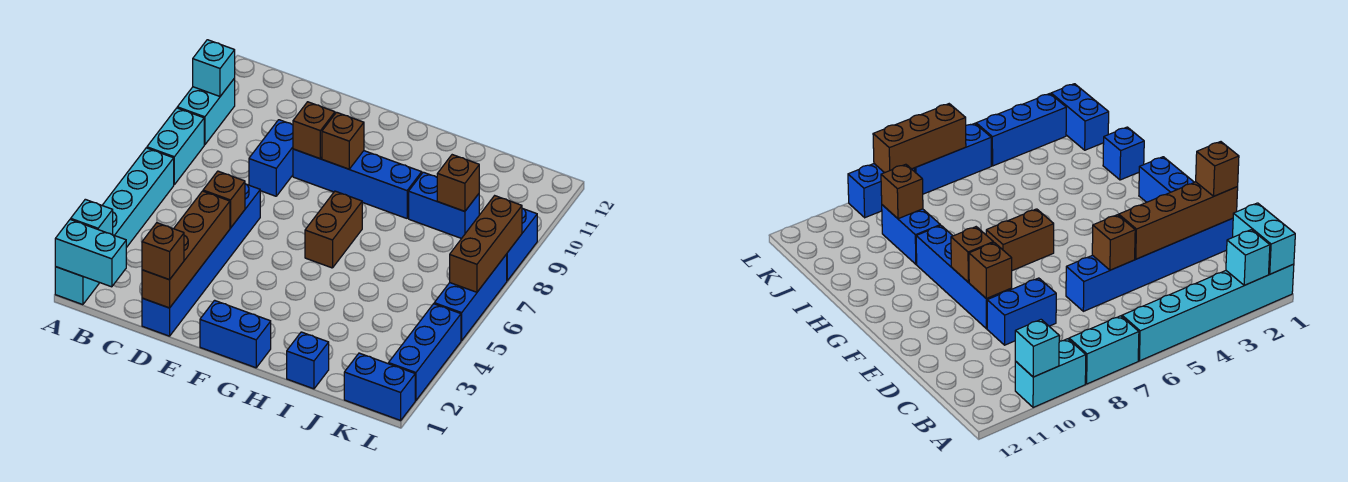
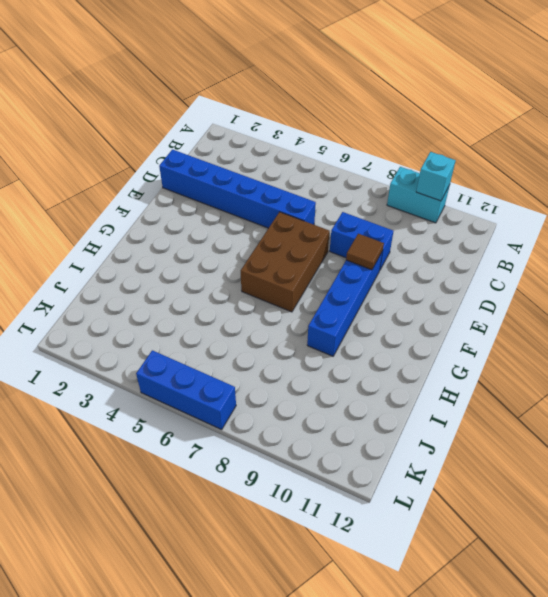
brown brick E6:G7 level 1 -> brown brick G6:G7 level 1
brown tile E9 level 2 -> brown brick E9 level 2
none -> cyan brick A1:A6 level 1
none -> cyan brick A7:A8 level 1
none -> blue brick F1:G1 level 1

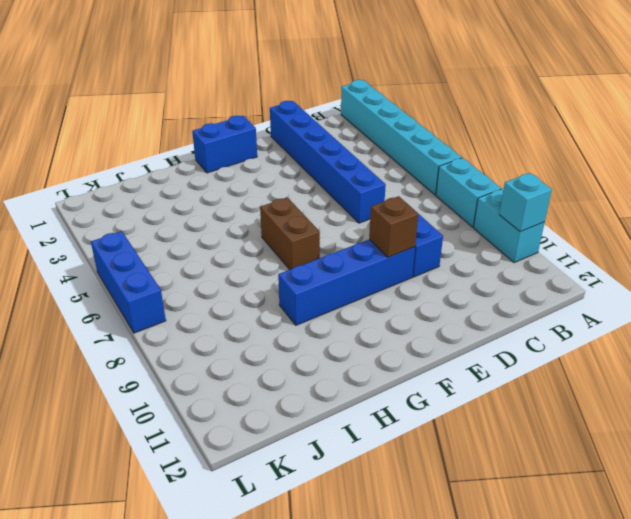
none -> blue brick I1 level 1
none -> blue brick I9:J9 level 1
none -> blue brick K1:L1 level 1

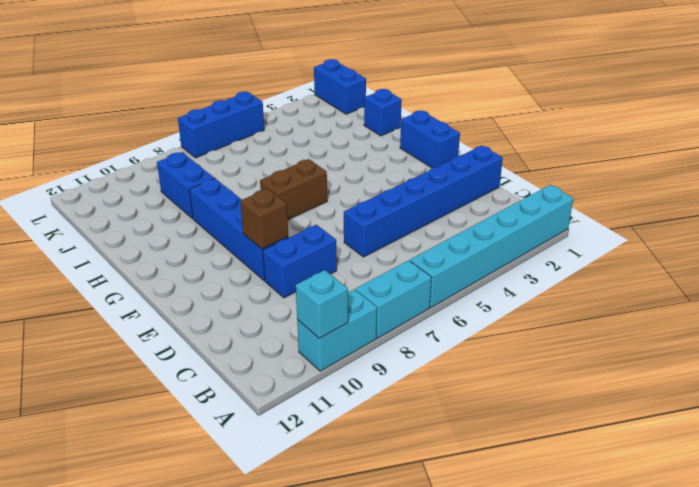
none -> blue brick L2:L4 level 1
none -> blue brick L8:L9 level 1
none -> cyan brick A1:B1 level 2

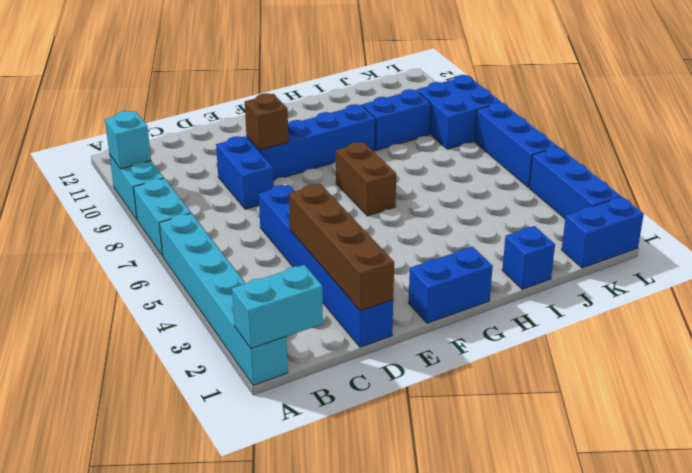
blue brick K8:L9 level 1 -> blue brick L8:L9 level 1
none -> cyan brick A2 level 2
none -> brown brick D5 level 2
none -> brown brick F9 level 2

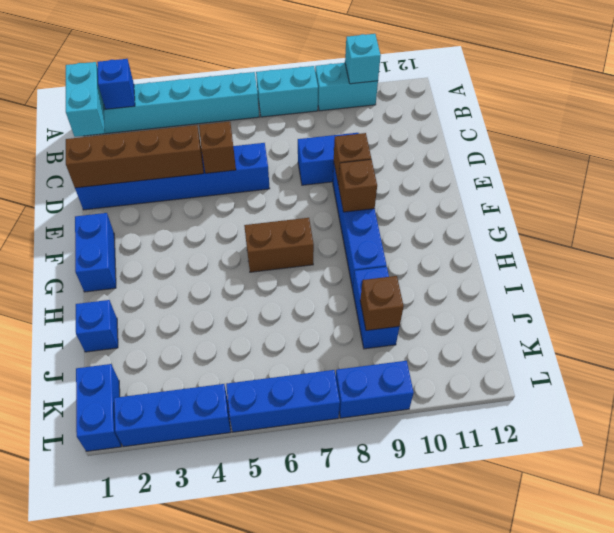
blue brick A2 level 2 -> cyan brick A2 level 2
none -> brown brick L6:L8 level 2
none -> brown brick D1 level 3

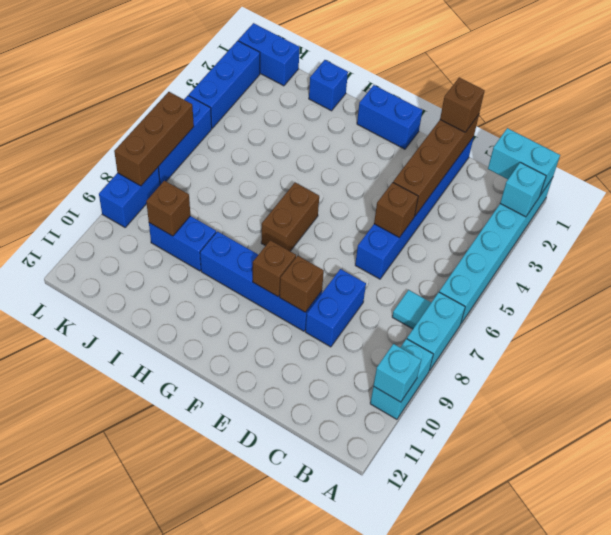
cyan tile B7 level 1 -> none

